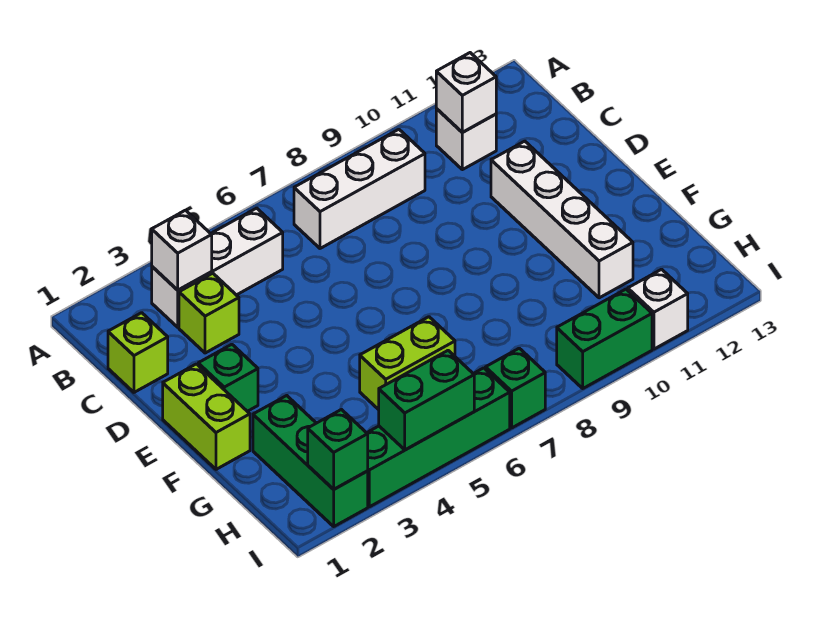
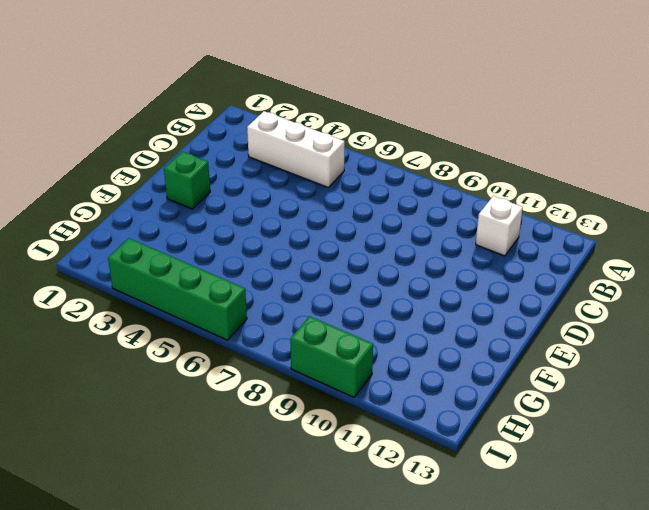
none -> white brick B7:B9 level 1
none -> lime brick C1 level 1
none -> lime brick C3 level 1

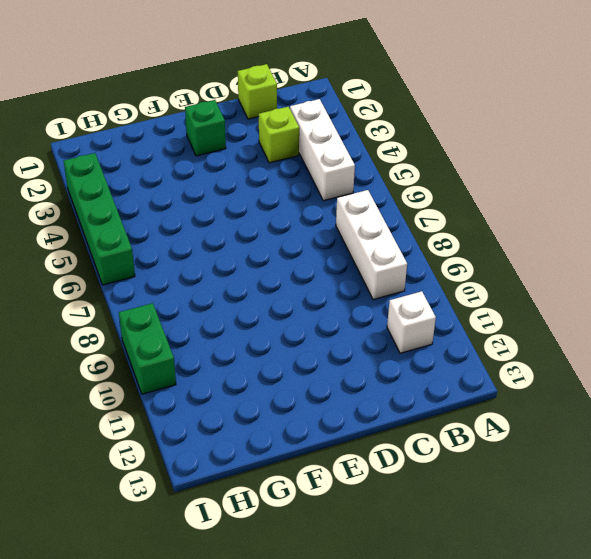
none -> white brick D11:G11 level 1
none -> lime brick E1:F1 level 1
none -> green brick G2:I2 level 1

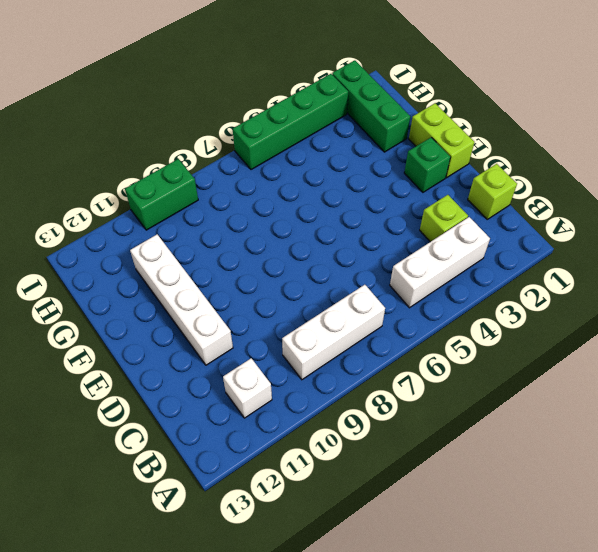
none -> lime brick G5:G6 level 1
none -> green brick I7 level 1
none -> white brick I11 level 1

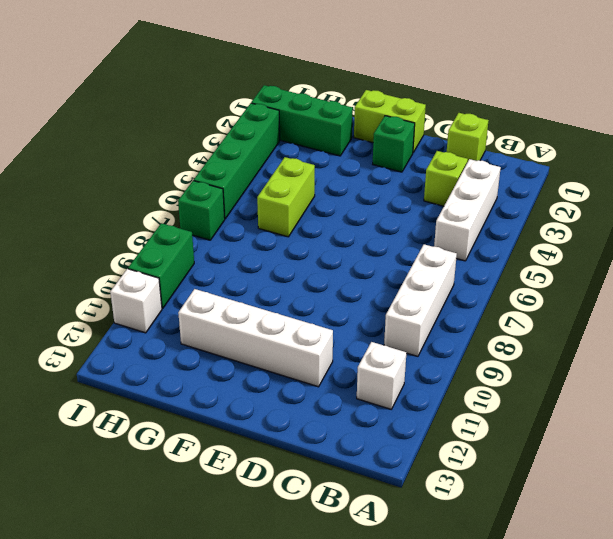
none -> white brick B3 level 2
none -> white brick B11 level 2
none -> green brick I2 level 2

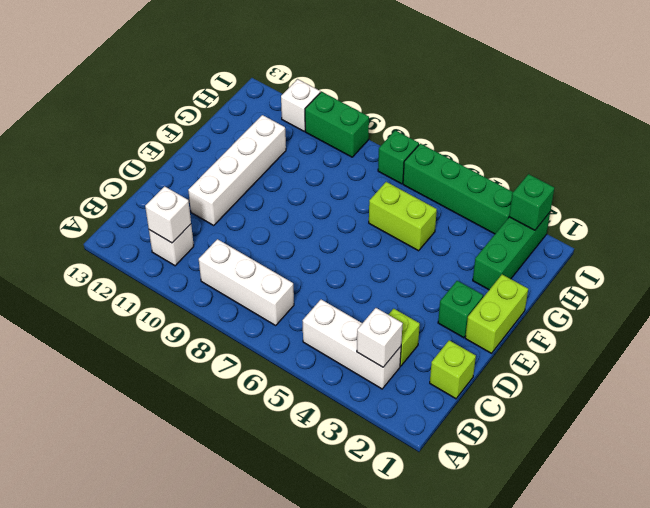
none -> green brick I4:I5 level 2

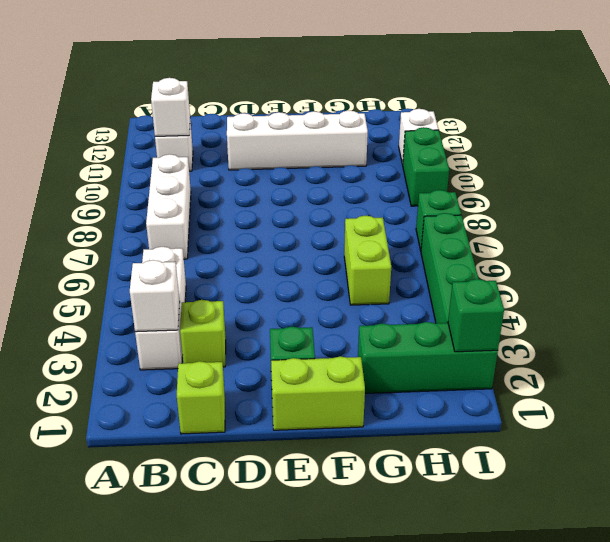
none -> green brick I4:I5 level 2

